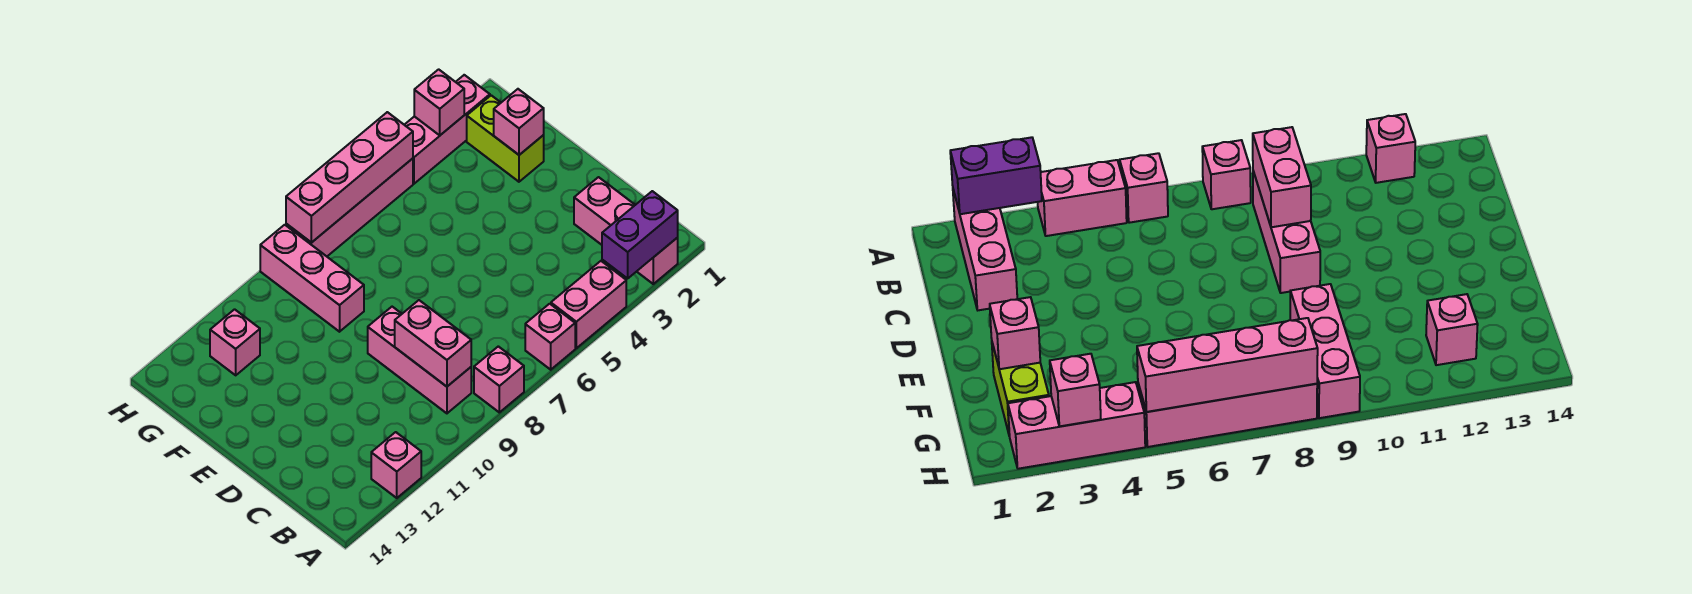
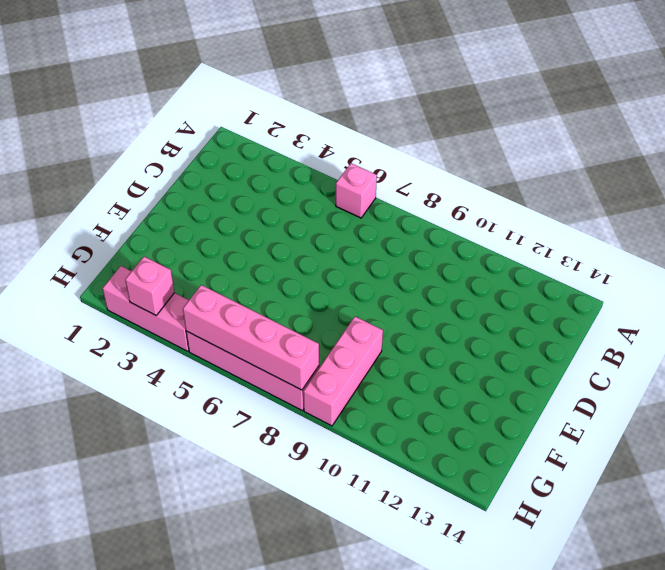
none -> pink brick A2:C2 level 1
none -> pink brick A4:A5 level 1
none -> pink brick A8 level 1

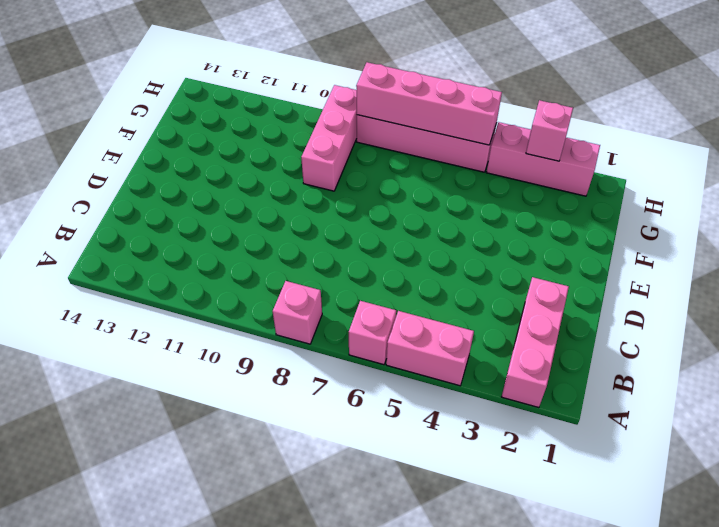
none -> pink brick A12 level 1
none -> pink brick B9:D9 level 1
none -> lime brick F2:G2 level 1

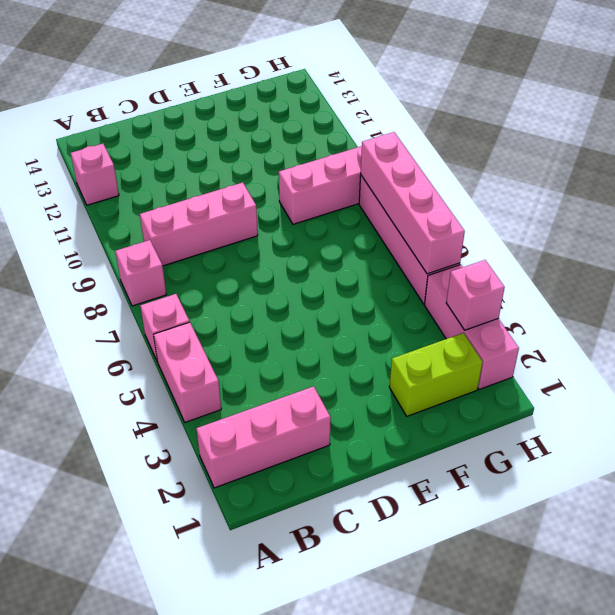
none -> pink brick G12 level 1
none -> purple brick A2:A3 level 2
none -> pink brick B9:C9 level 2

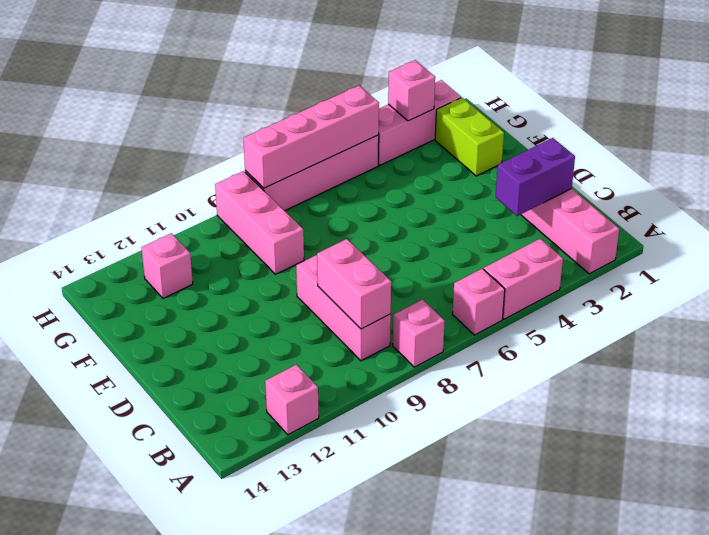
purple brick C2:C3 level 2 -> purple brick A2:A3 level 2
none -> pink brick F2 level 2

